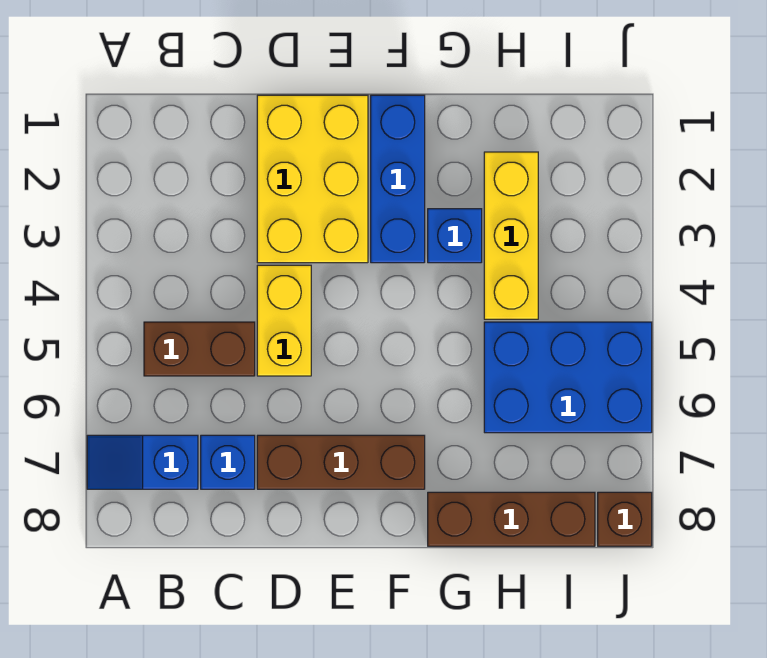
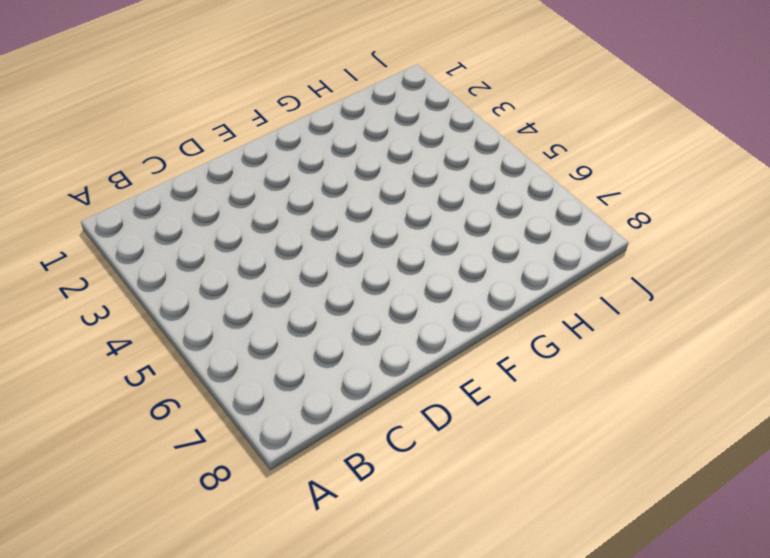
none -> blue slope A7:B7 level 1 top B
none -> brown brick B5:C5 level 1
none -> blue brick C7 level 1

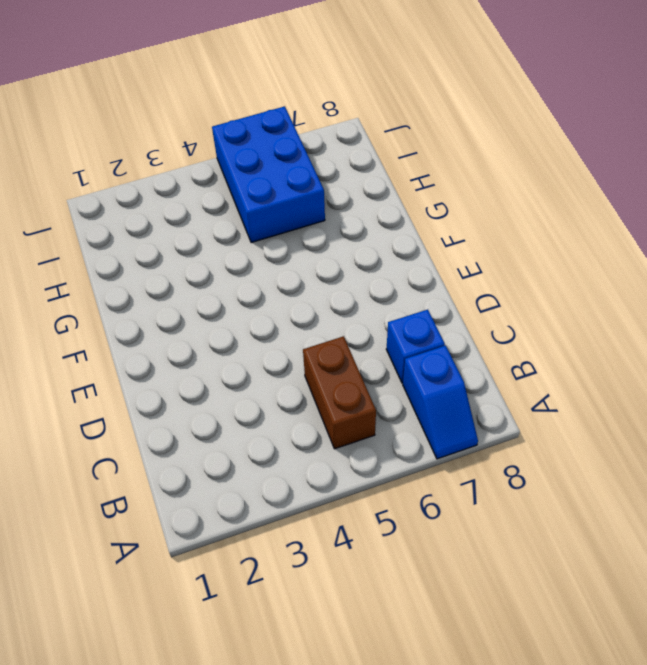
none -> yellow brick D1:E3 level 1
none -> yellow brick D4:D5 level 1
none -> brown brick D7:F7 level 1

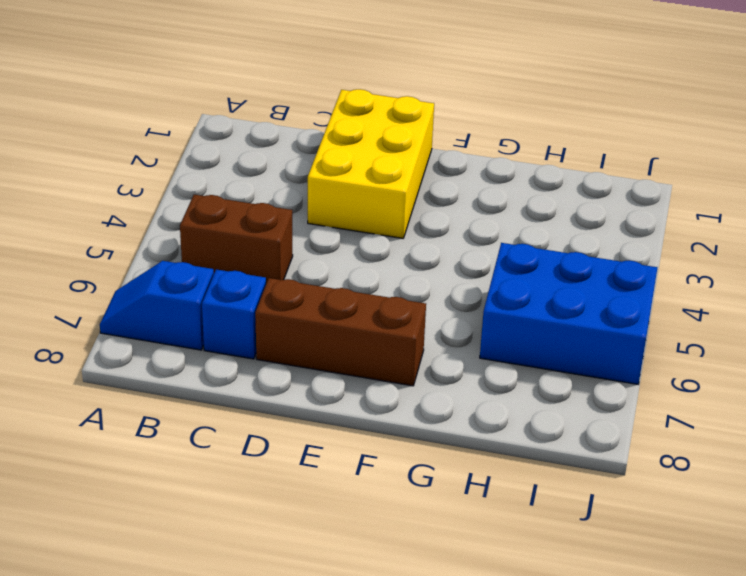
none -> yellow brick D4:D5 level 1
none -> blue brick F1:F3 level 1
none -> blue brick G3 level 1

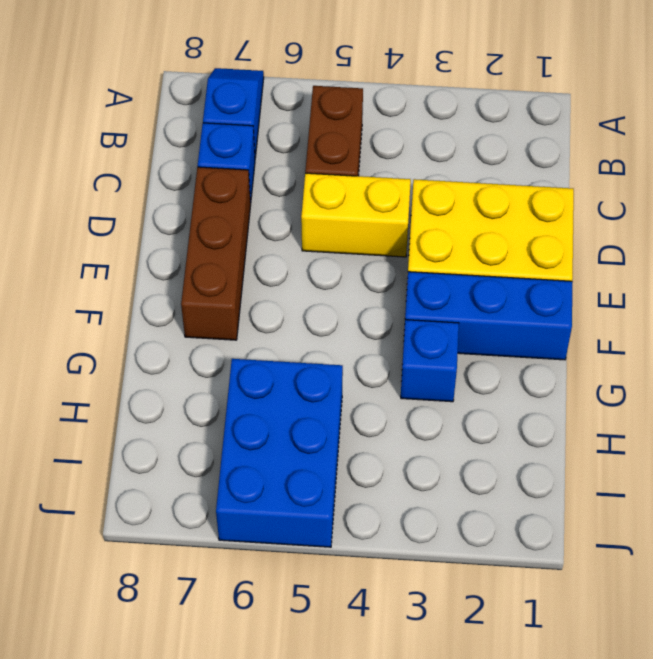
none -> brown brick G8:I8 level 1
none -> yellow brick H2:H4 level 1
none -> brown brick J8 level 1

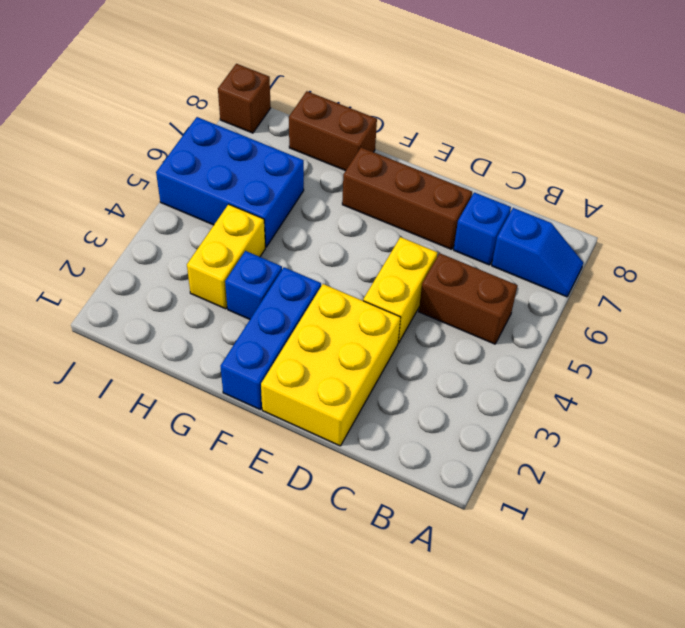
brown brick G8:H8 level 1 -> brown brick G8:I8 level 1
yellow brick H3:H4 level 1 -> yellow brick H2:H4 level 1

